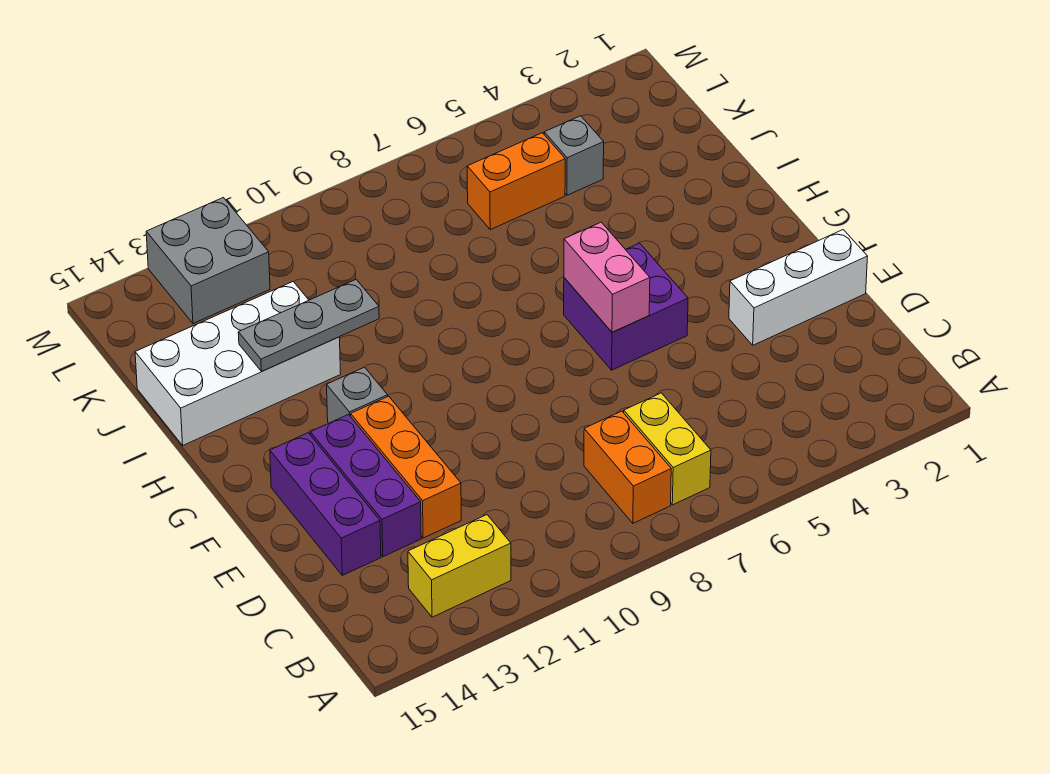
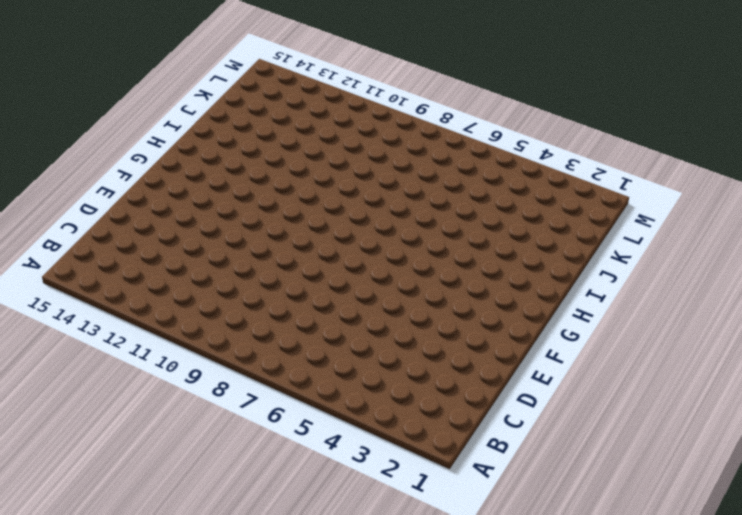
none -> yellow brick B7:C7 level 1
none -> orange brick B8:C8 level 1
none -> yellow brick B12:B13 level 1

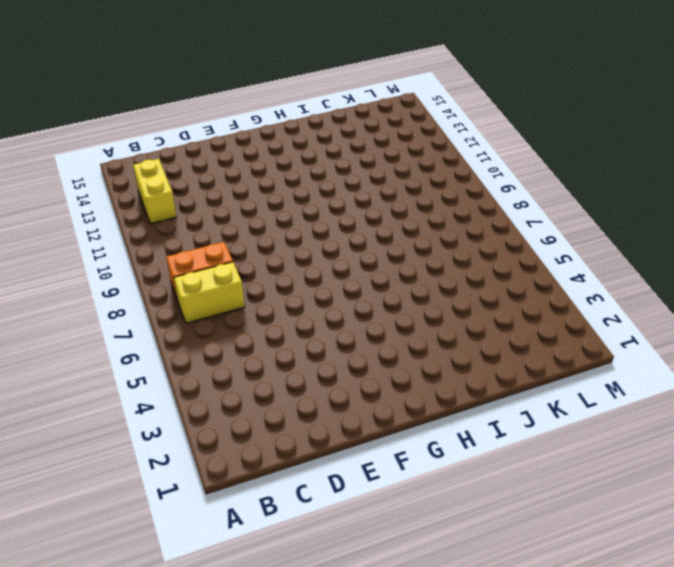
none -> orange brick D12:F12 level 1
none -> purple brick D13:F13 level 1
none -> purple brick D14:F14 level 1

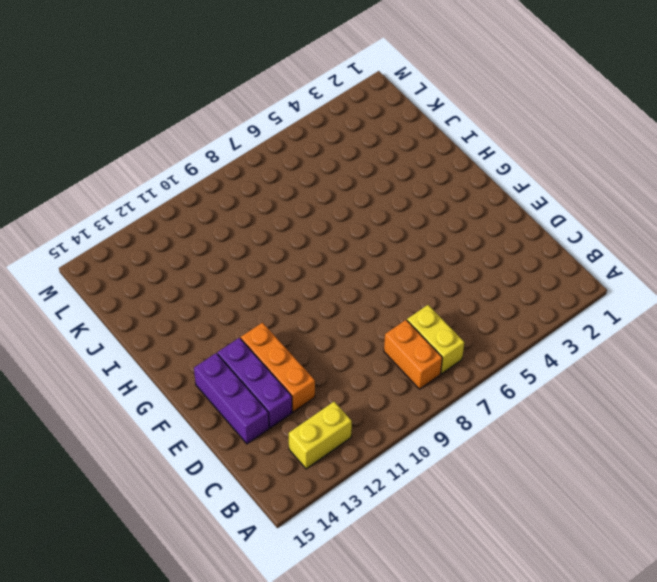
none -> white brick E1:E3 level 1
none -> purple brick F5:G6 level 1
none -> grey brick G12 level 1

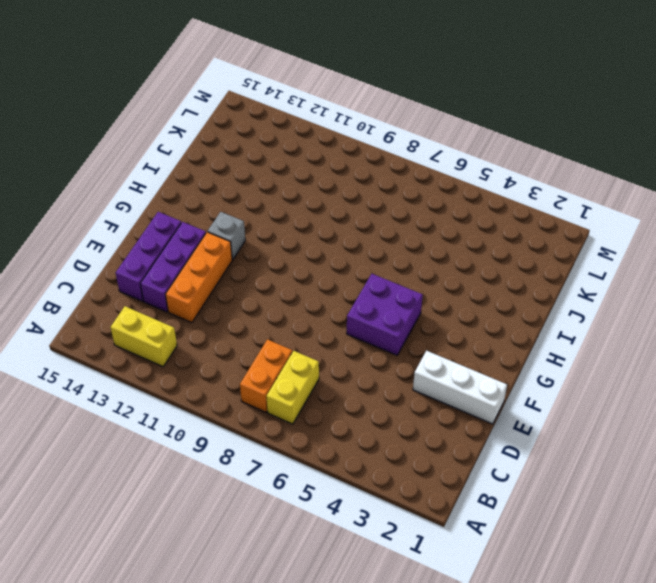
none -> white brick I12:J15 level 1
none -> grey brick K4 level 1
none -> orange brick K5:K6 level 1

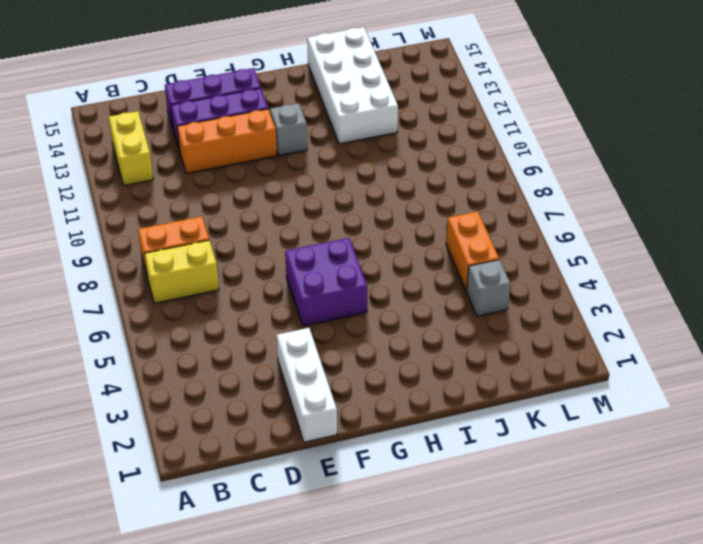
none -> grey brick L12:M13 level 1
none -> pink brick F6:G6 level 2
none -> grey plate I11:I13 level 2

